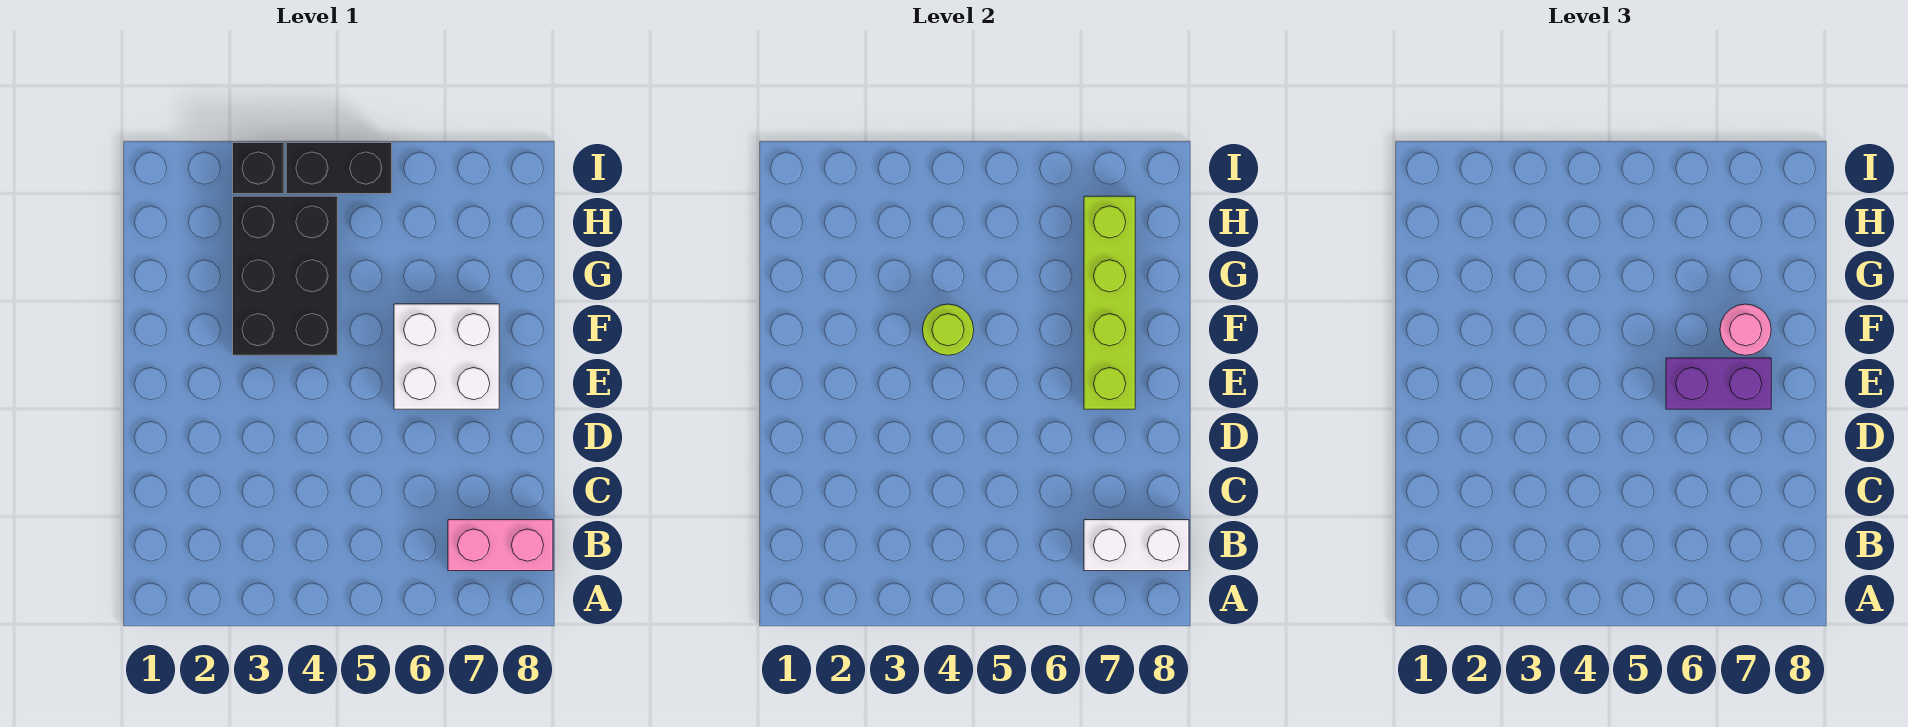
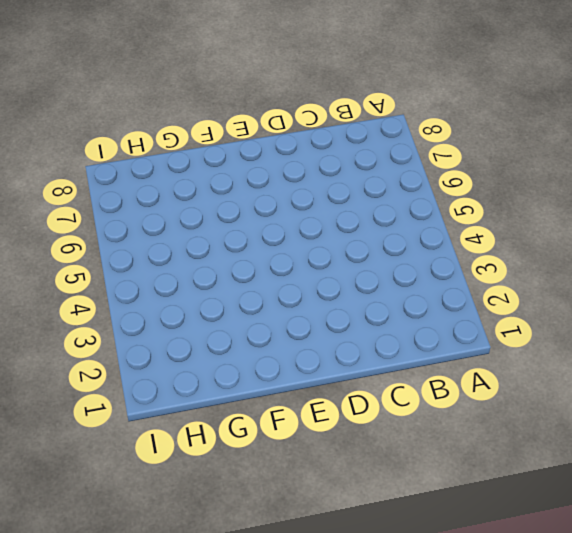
none -> pink brick B7:B8 level 1
none -> white brick E6:F7 level 1

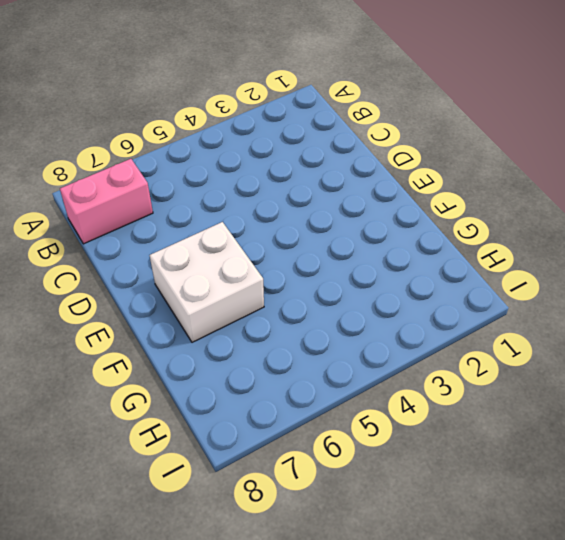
none -> black brick F3:H4 level 1
none -> black brick I3 level 1

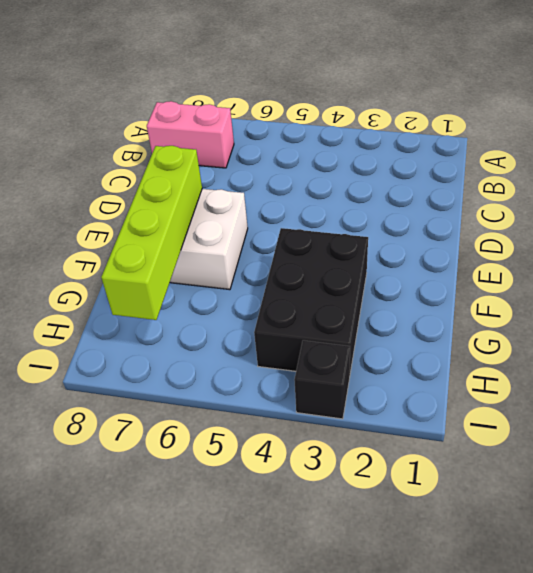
none -> black brick I4:I5 level 1
none -> white brick B7:B8 level 2

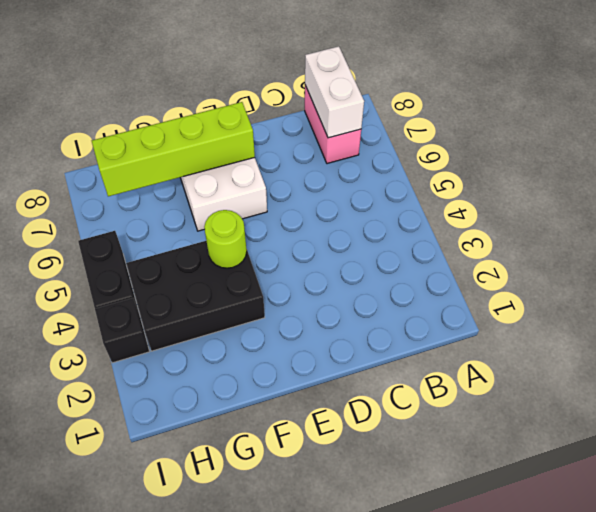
none -> purple brick E6:E7 level 3
none -> pink round brick F7 level 3

